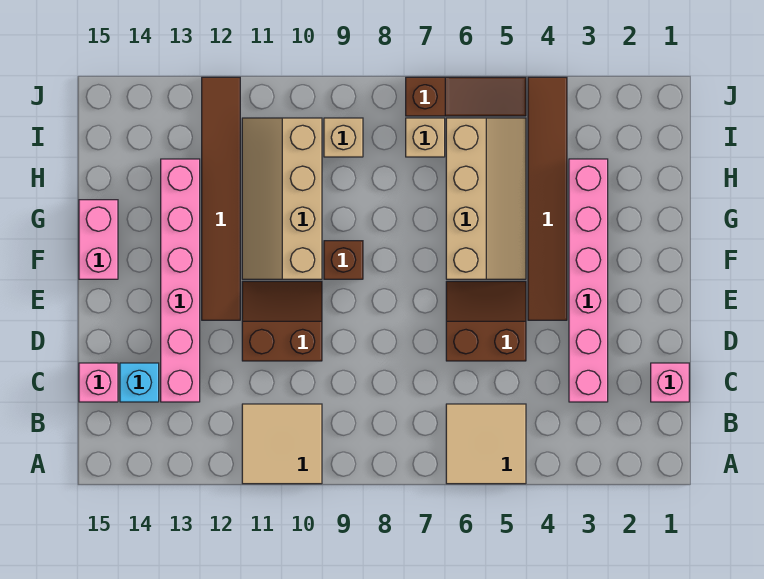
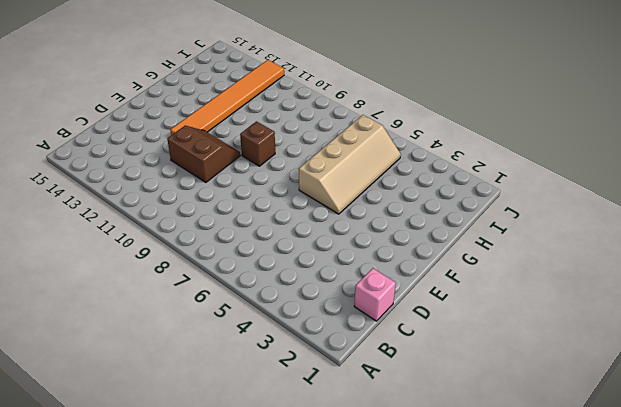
orange tile E12:J12 level 1 -> brown tile E12:J12 level 1
none -> tan tile A5:B6 level 1
none -> tan tile A10:B11 level 1
none -> pink brick C3:H3 level 1

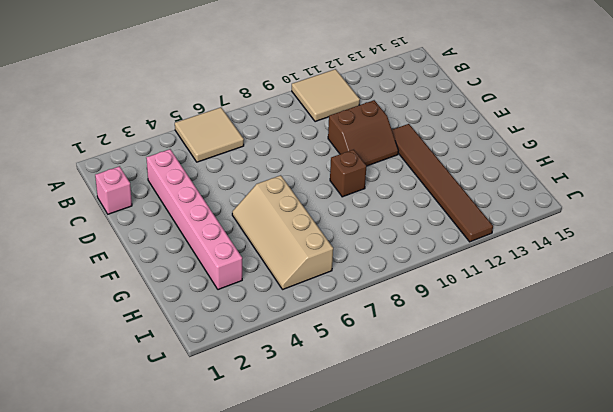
none -> pink brick C13:H13 level 1
none -> cyan brick C14 level 1
none -> pink brick C15 level 1

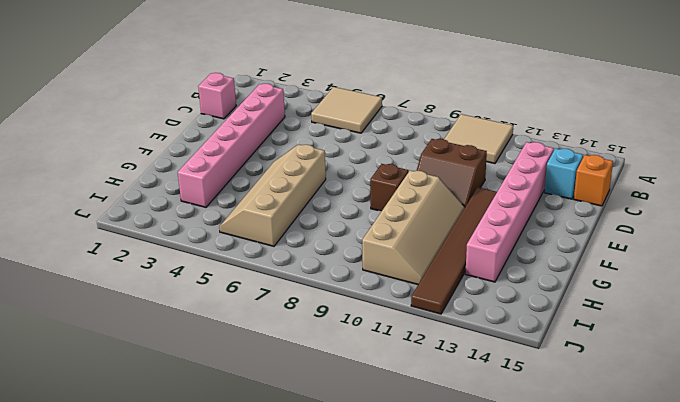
orange brick C15 level 1 -> pink brick C15 level 1
none -> brown slope D5:E6 level 1 top D
none -> brown tile E4:J4 level 1
none -> pink brick F15:G15 level 1

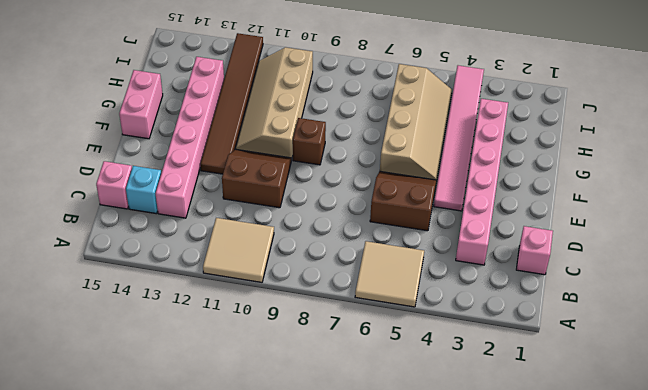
pink tile E4:J4 level 1 -> brown tile E4:J4 level 1
none -> tan brick I7 level 1
none -> tan brick I9 level 1
none -> brown slope J5:J7 level 1 top 7

